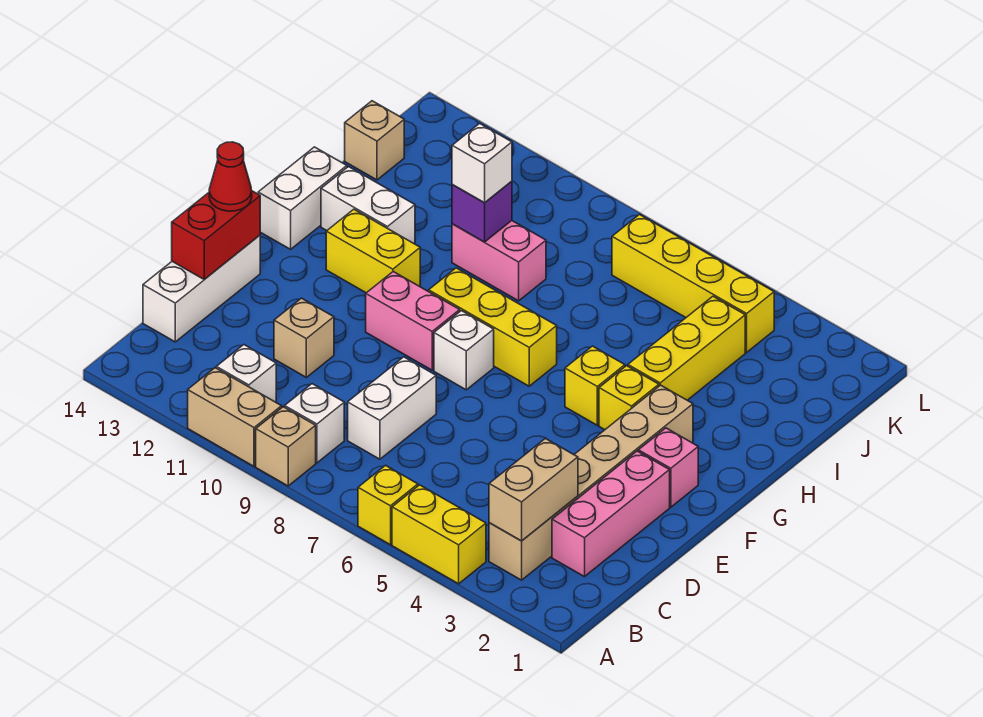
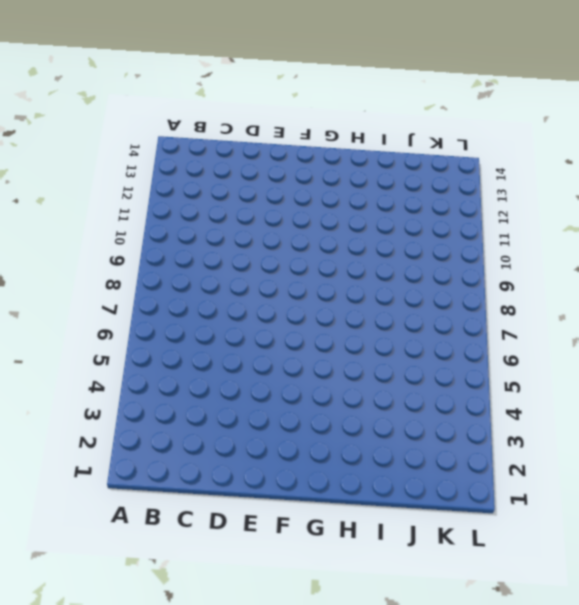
none -> yellow brick A4:A5 level 1
none -> yellow brick A6 level 1
none -> tan brick A9 level 1

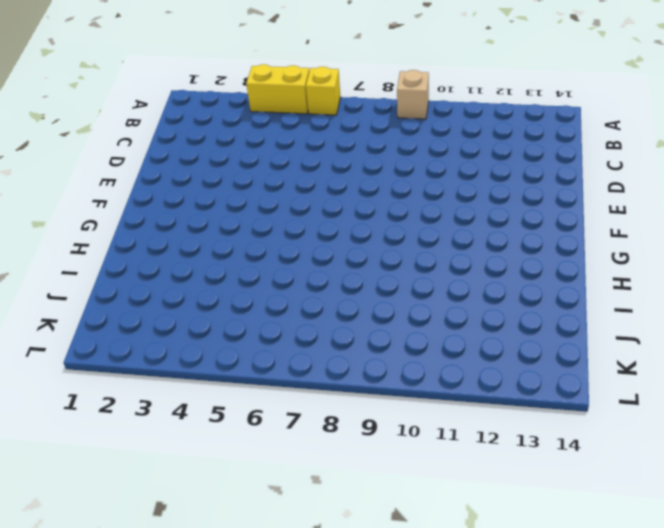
none -> tan brick A10:A11 level 1
none -> tan brick B3:G3 level 1
none -> white brick B9 level 1

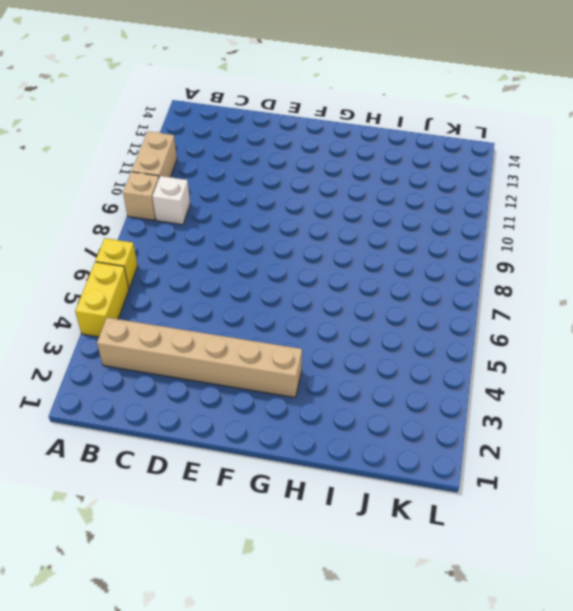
none -> white brick B11 level 1
none -> pink brick C2:E2 level 1
none -> white brick C8:D8 level 1

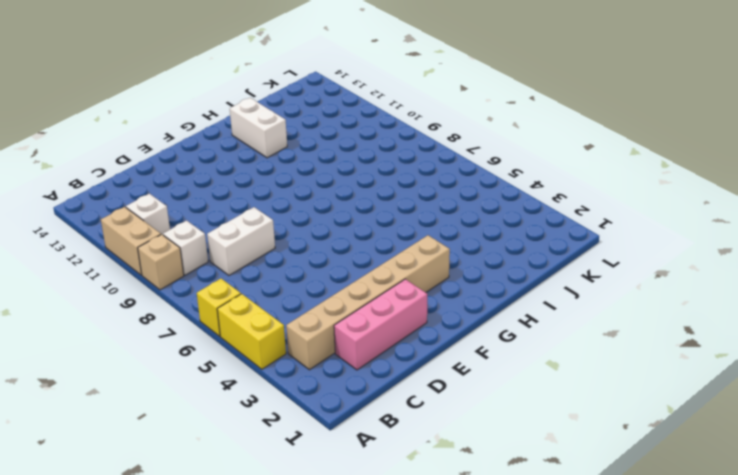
none -> white brick C14:E14 level 1
none -> tan brick D11 level 1
none -> pink brick F2 level 1

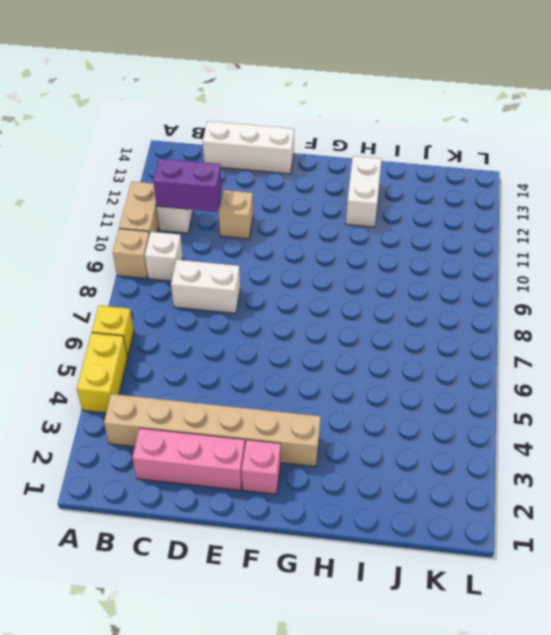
purple brick B11:C11 level 2 -> none
none -> white brick F8 level 1
none -> pink brick F9:F10 level 1
none -> yellow brick G4 level 1

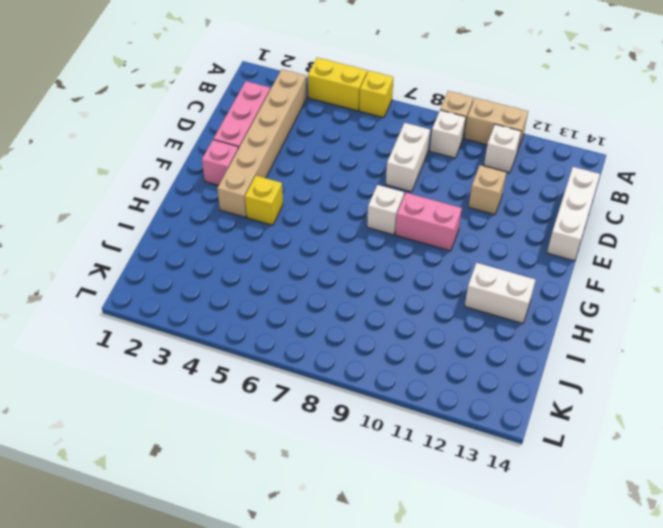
none -> yellow brick G5 level 1
none -> yellow brick G7:G9 level 1
none -> yellow brick G11:G12 level 1

